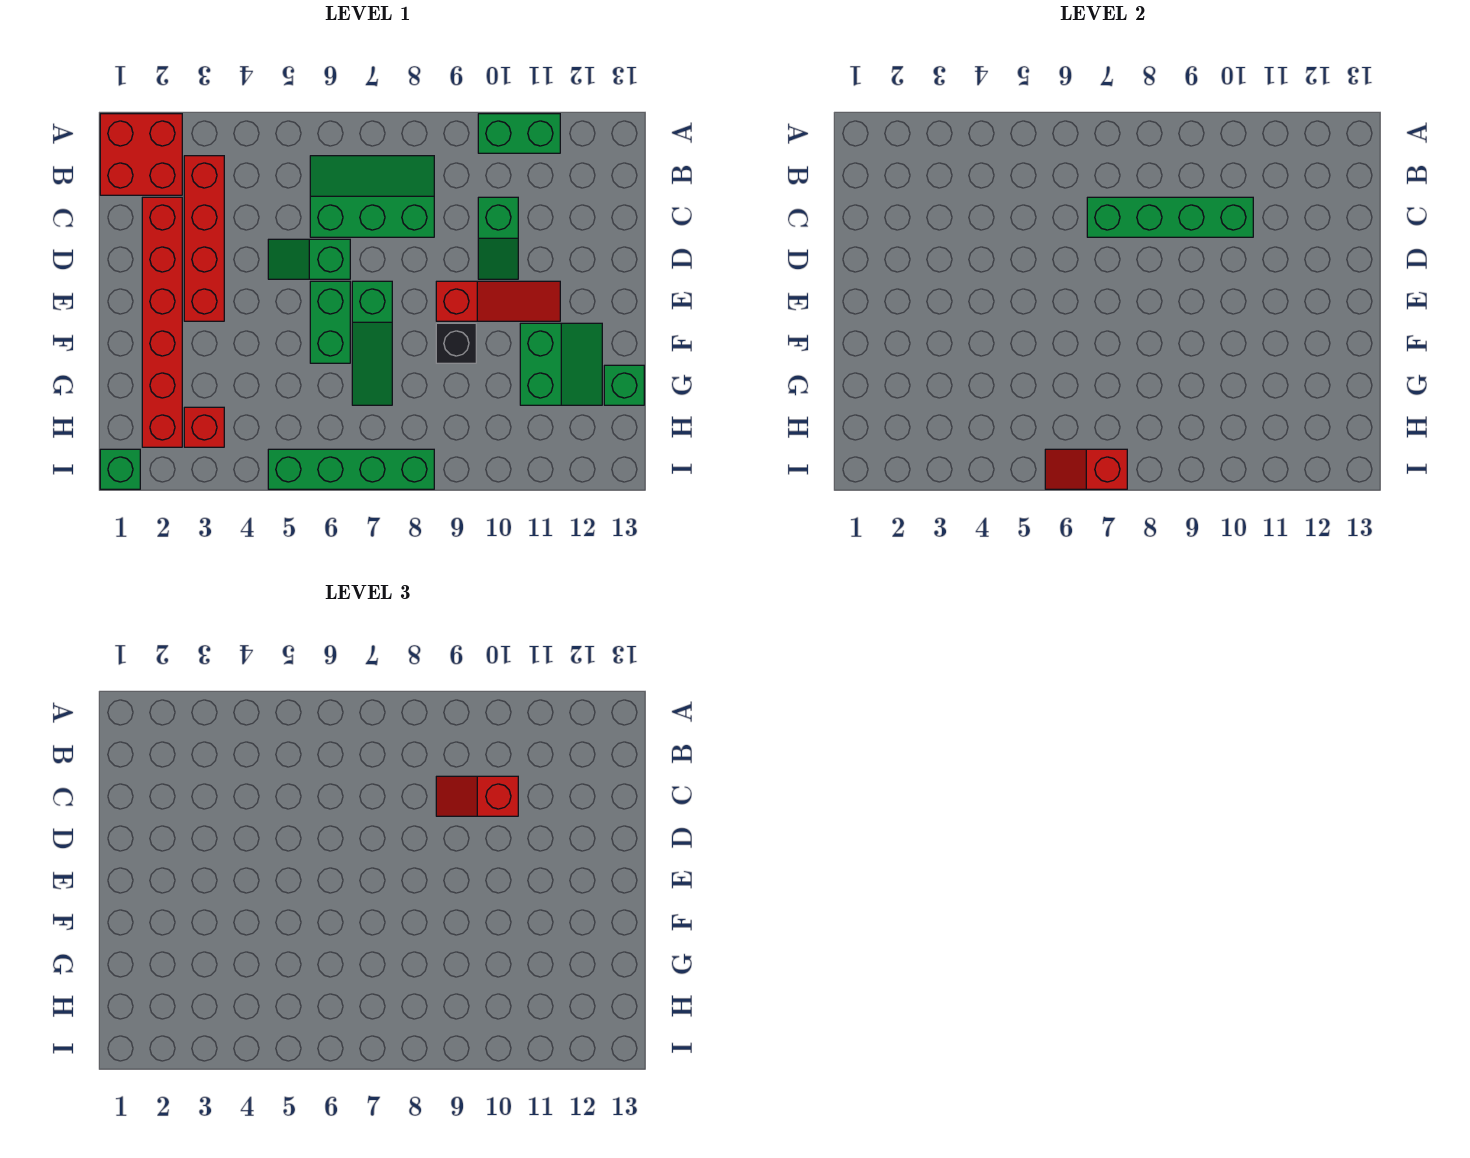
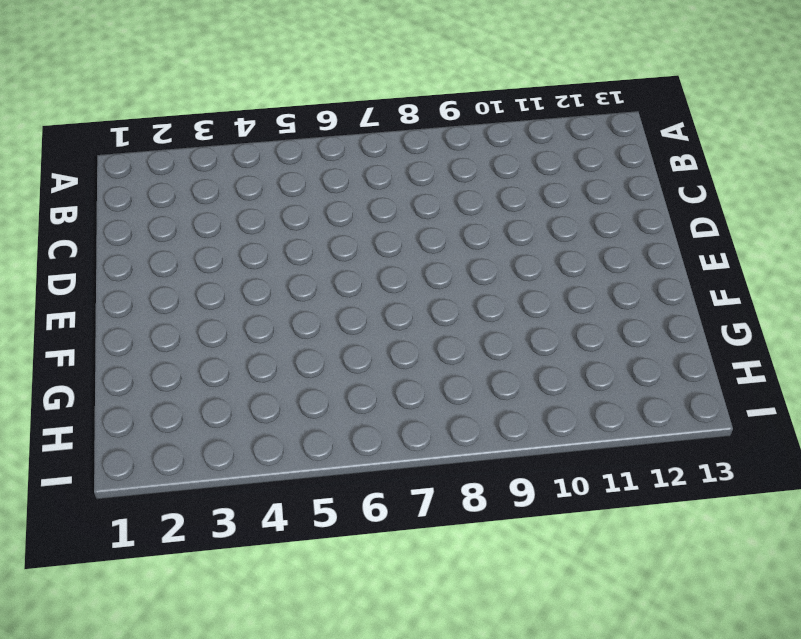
none -> red brick A1:B2 level 1
none -> green brick A10:A11 level 1
none -> red brick B3:E3 level 1

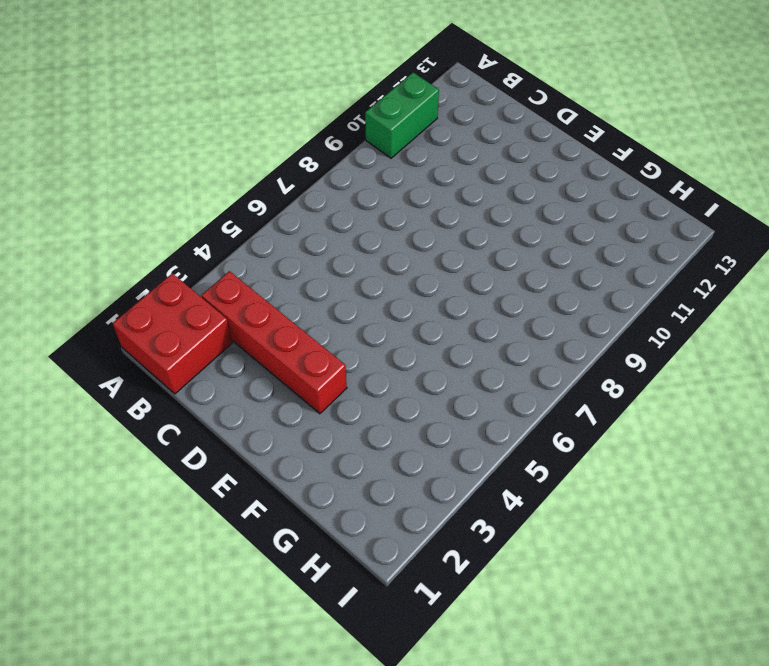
none -> green slope B6:C8 level 1 top C
none -> red brick C2:H2 level 1
none -> green slope C10:D10 level 1 top C

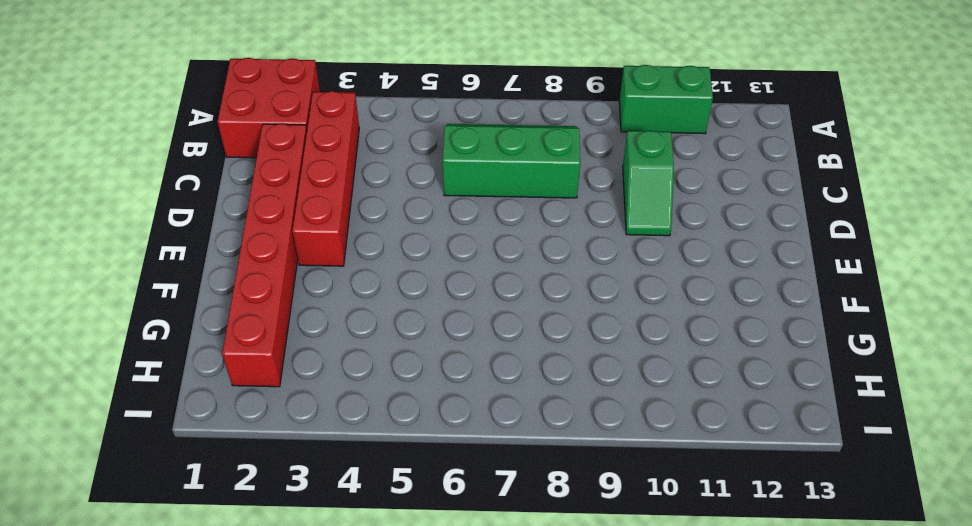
none -> green slope D5:D6 level 1 top 6
none -> green brick E6:F6 level 1
none -> green slope E7:G7 level 1 top E

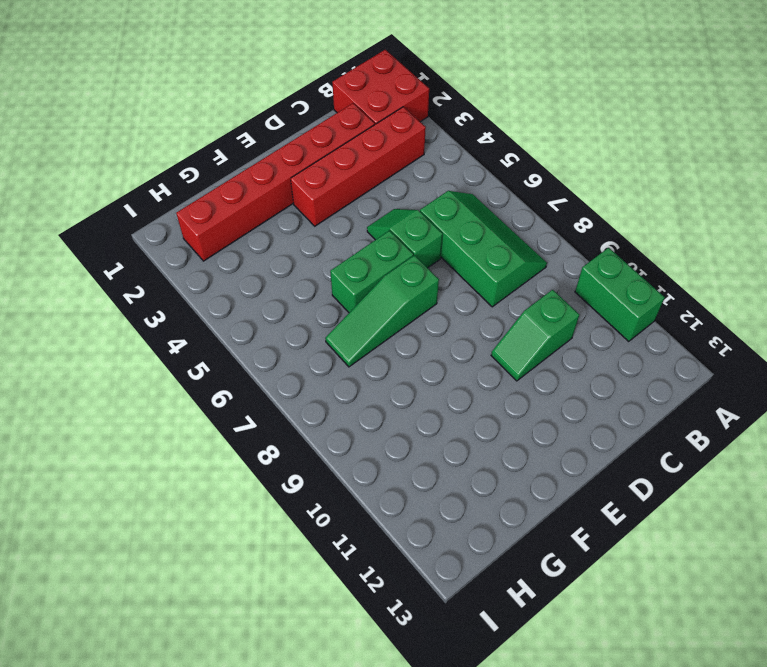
none -> red slope E9:E11 level 1 top 9
none -> black brick F9 level 1
none -> green slope F11:G12 level 1 top 11

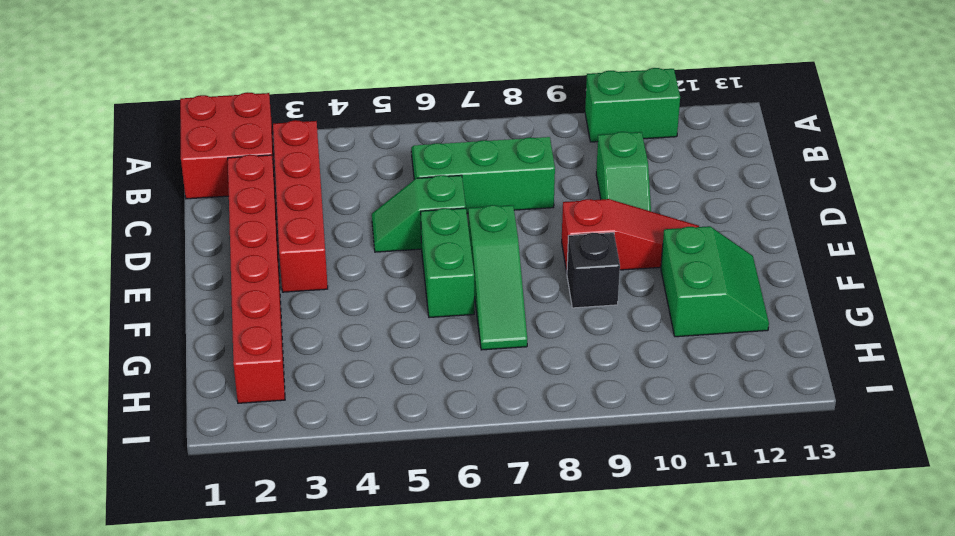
none -> green brick G13 level 1
none -> red brick H3 level 1
none -> green brick I1 level 1

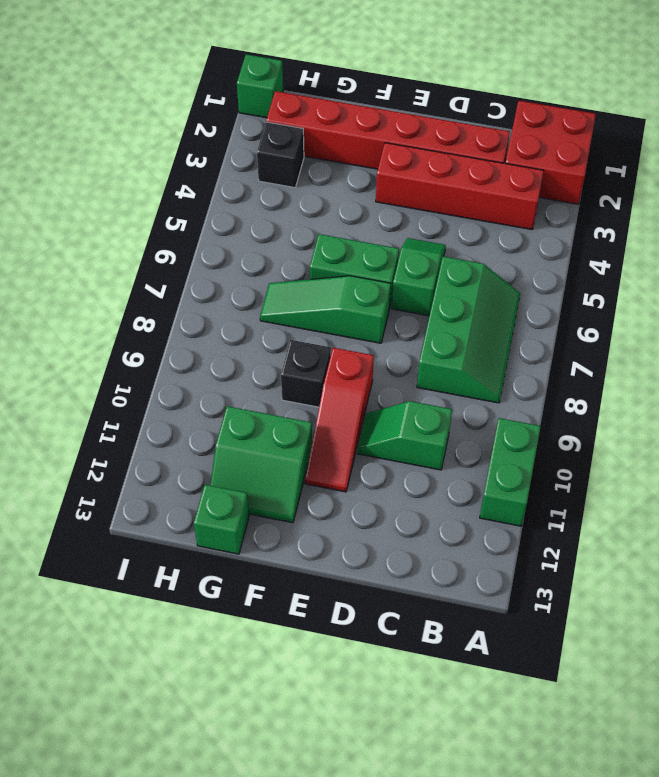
black brick H3 level 1 -> red brick H3 level 1
none -> green brick I5:I8 level 1
none -> green brick C7:C10 level 2
none -> red slope I6:I7 level 2 top 7

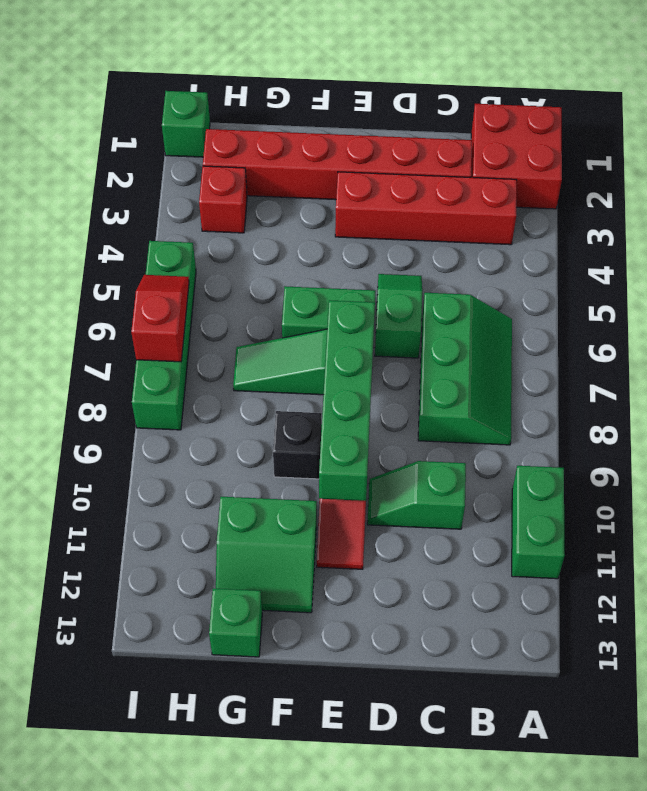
green brick E7:E10 level 2 -> green brick C7:C10 level 2
none -> red slope C9:C10 level 3 top 10

